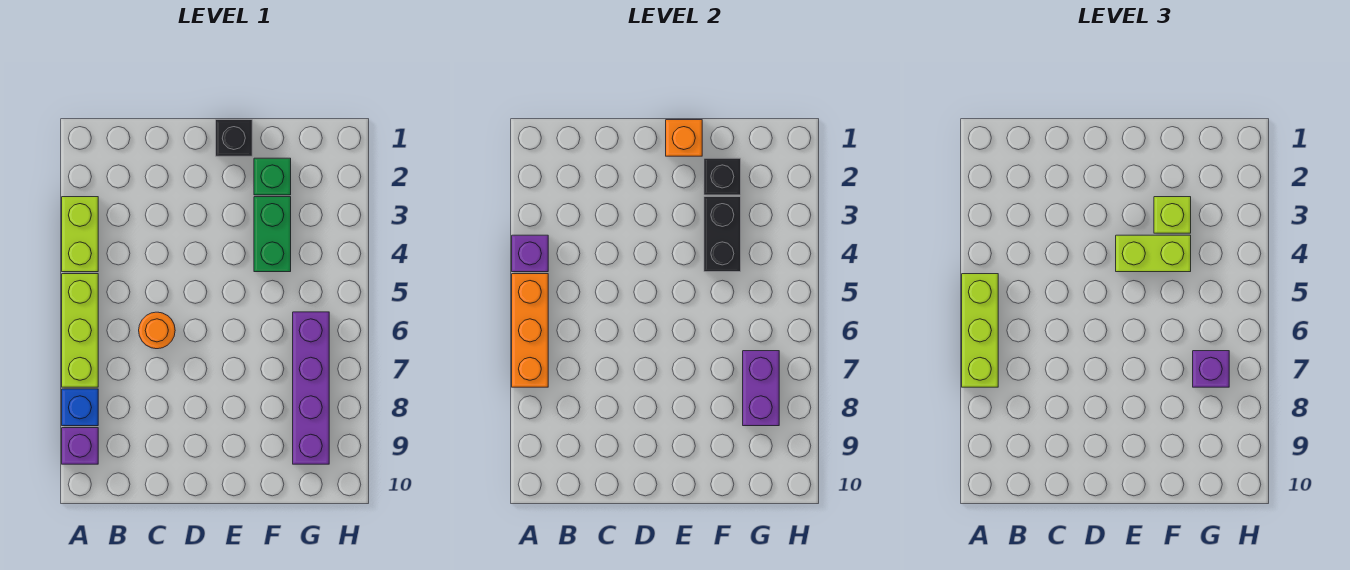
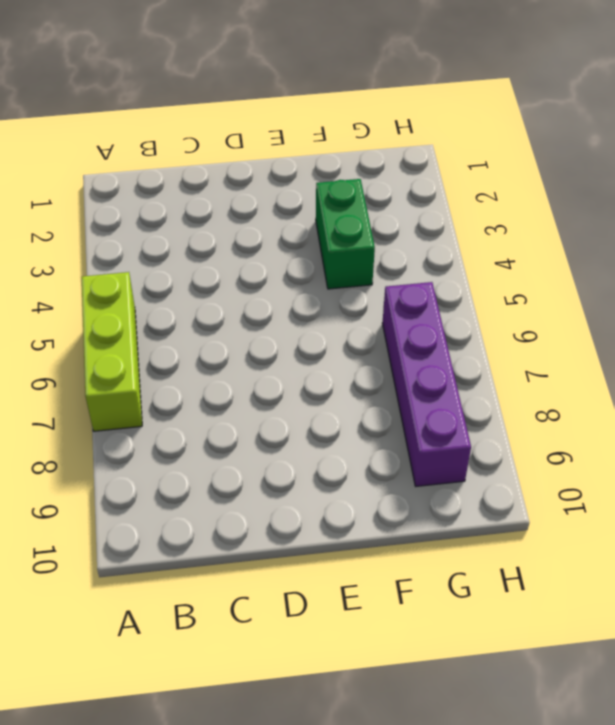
none -> lime brick A3:A4 level 1
none -> blue brick A8 level 1
none -> purple brick A9 level 1

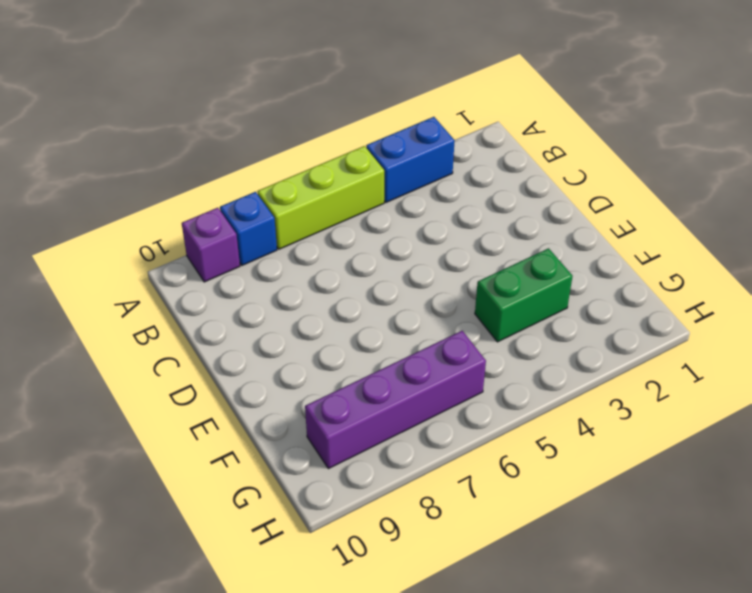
blue brick A3:A4 level 1 -> lime brick A3:A4 level 1
none -> orange round brick C6 level 1
none -> black brick E1 level 1
none -> green brick F2 level 1

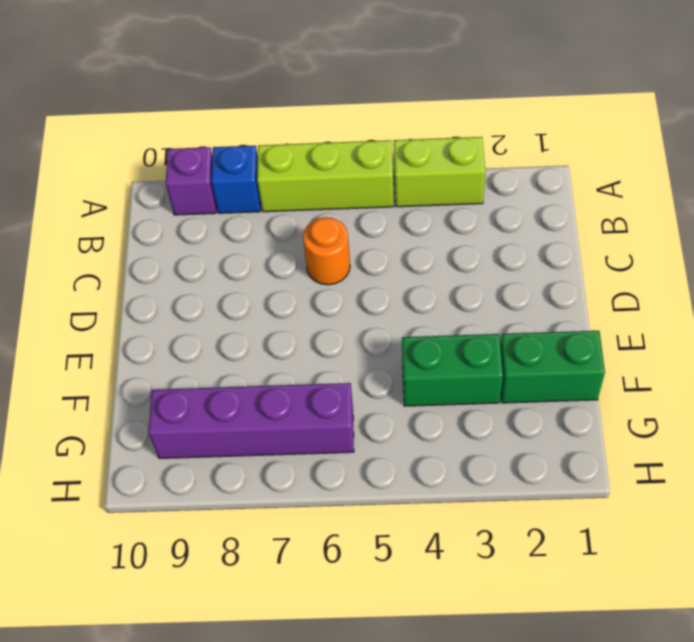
green brick F1:F2 level 1 -> green brick F2 level 1
none -> black brick E1 level 1
none -> purple brick A4 level 2
none -> orange brick A5:A7 level 2

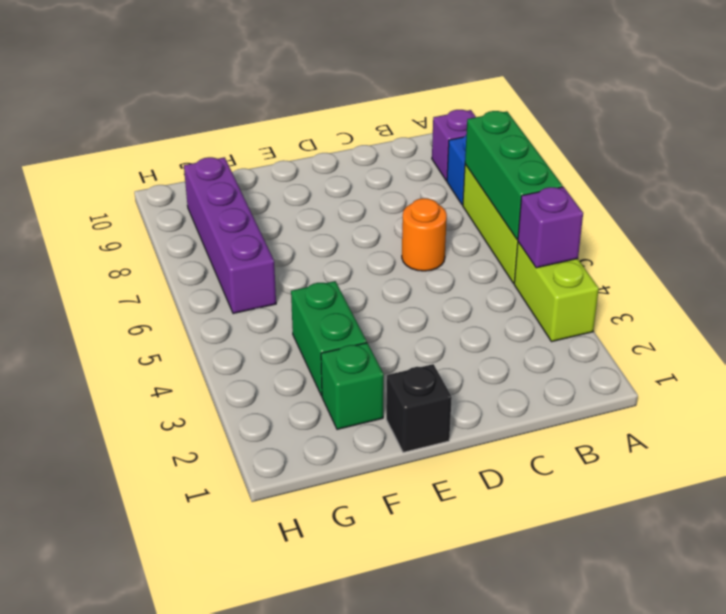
green brick A5:A7 level 2 -> orange brick A5:A7 level 2
none -> orange brick E1 level 2
none -> black brick F2 level 2
none -> black brick F3:F4 level 2

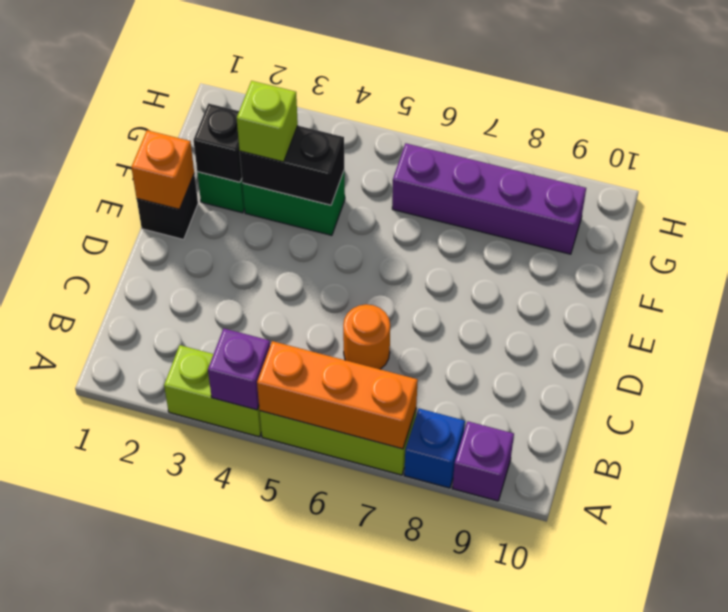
none -> purple brick G7:G8 level 2
none -> lime brick A5:A7 level 3
none -> lime brick E4:F4 level 3

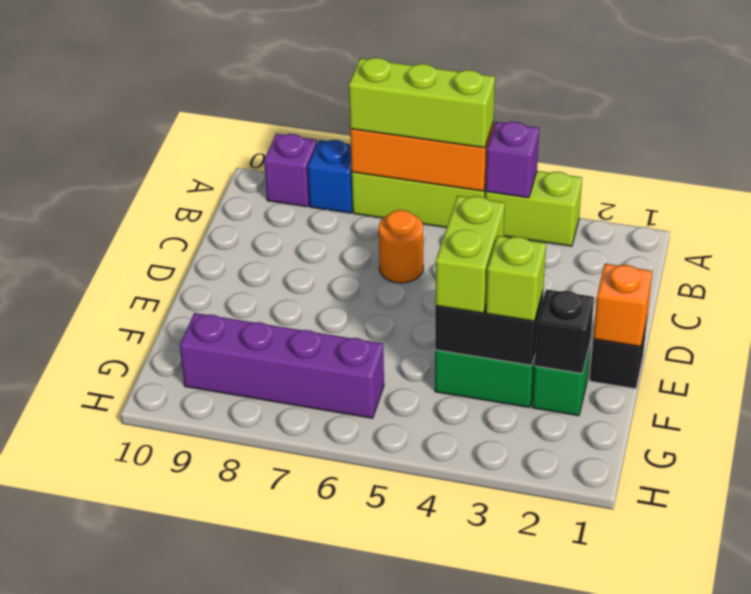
none -> purple brick G7:G8 level 2
none -> purple brick G7 level 3

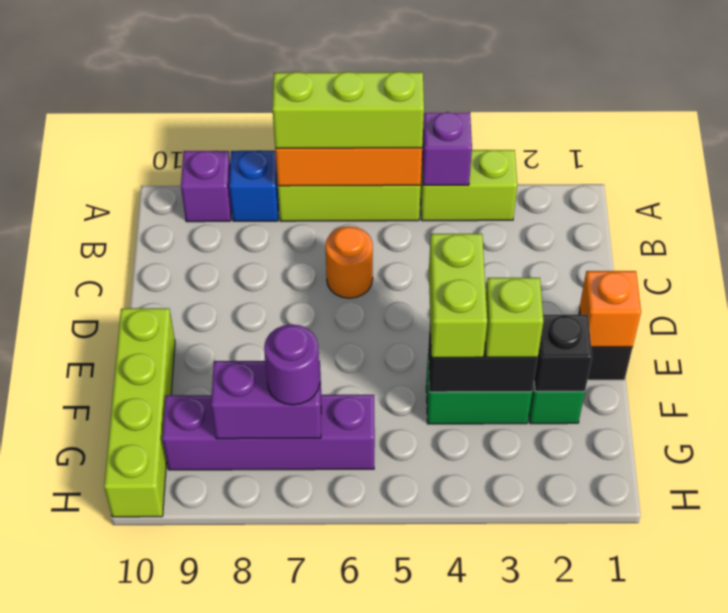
lime brick E10:H10 level 1 -> none
purple round brick G7 level 3 -> purple brick G7 level 3

